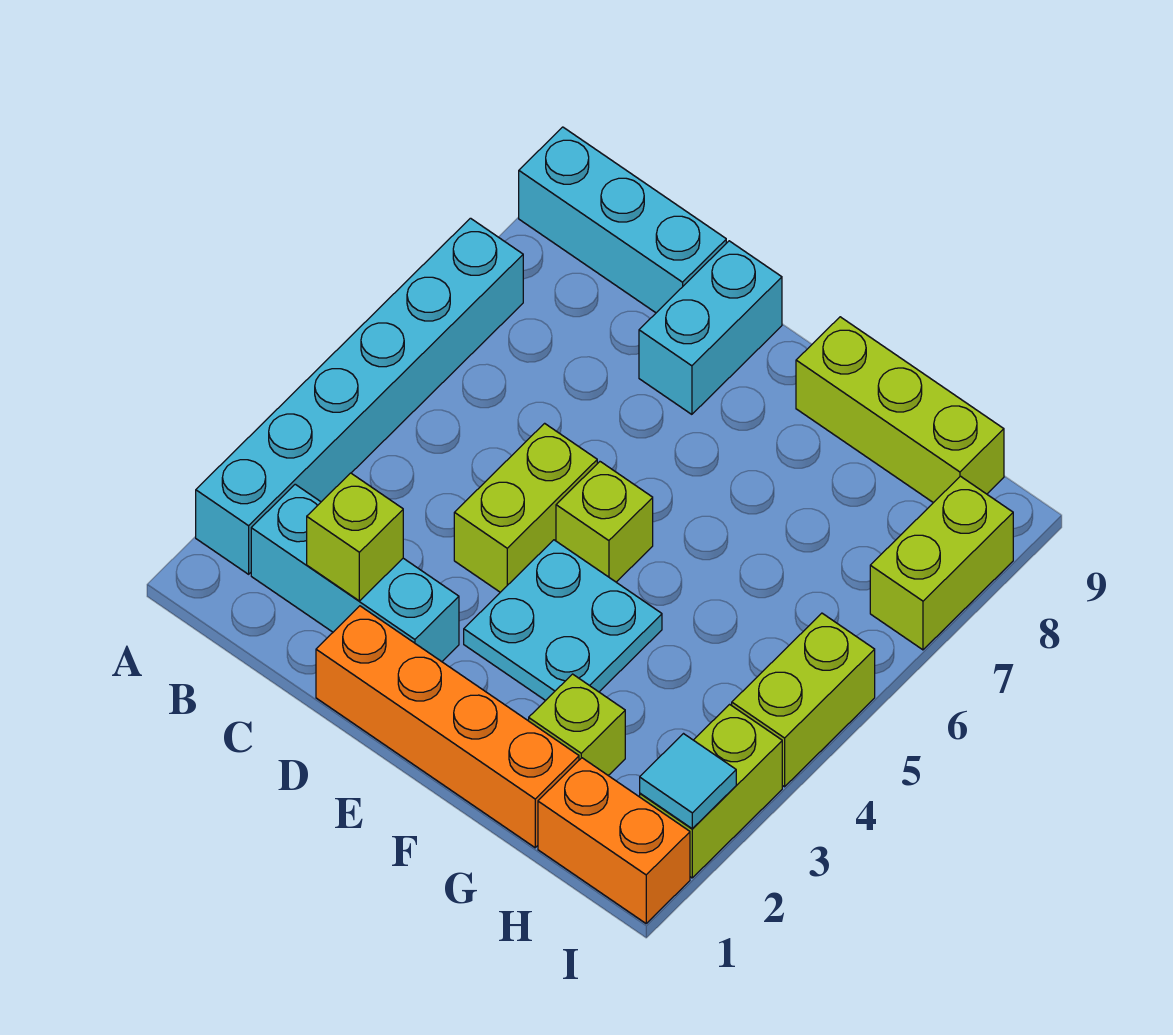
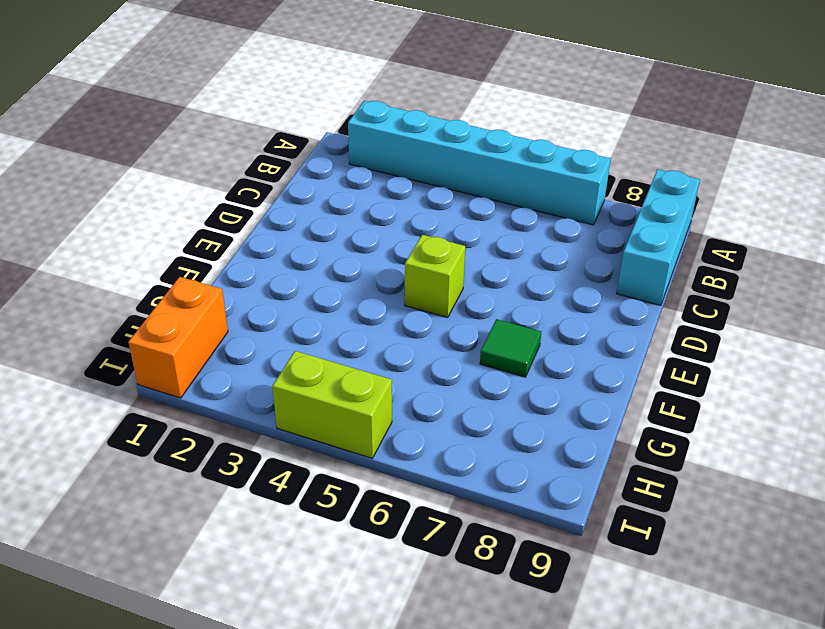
green tile F7 level 1 -> none
none -> cyan brick B2:D2 level 1
none -> orange brick D1:G1 level 1
none -> lime brick D4:D5 level 1

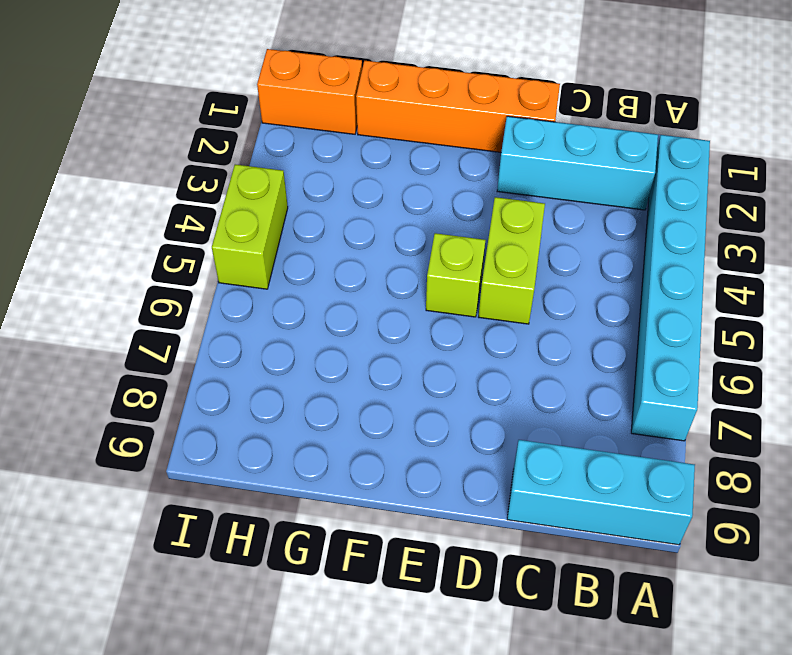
none -> cyan brick D8:D9 level 1
none -> cyan plate E3:F4 level 1
none -> lime brick F9:H9 level 1

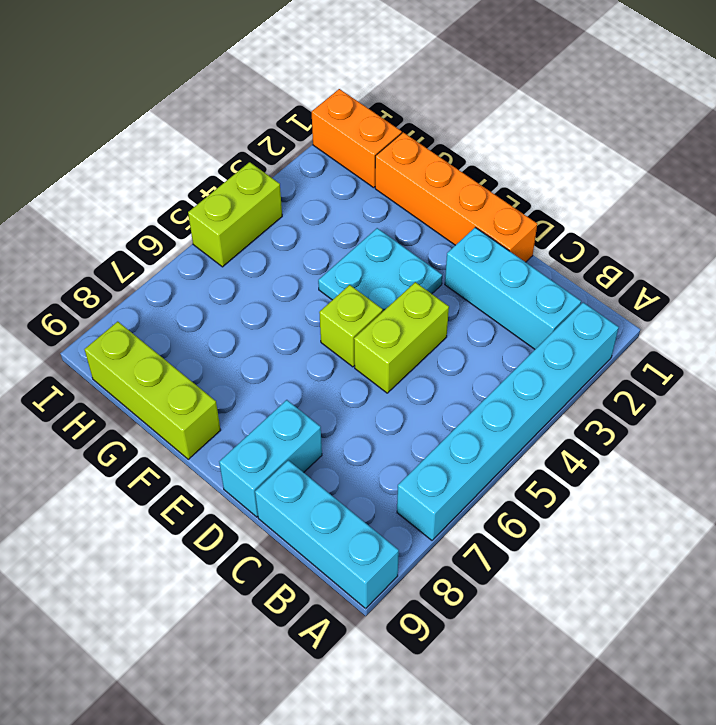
none -> lime brick G2 level 1
none -> lime brick I2:I3 level 1
none -> lime brick I7:I8 level 1

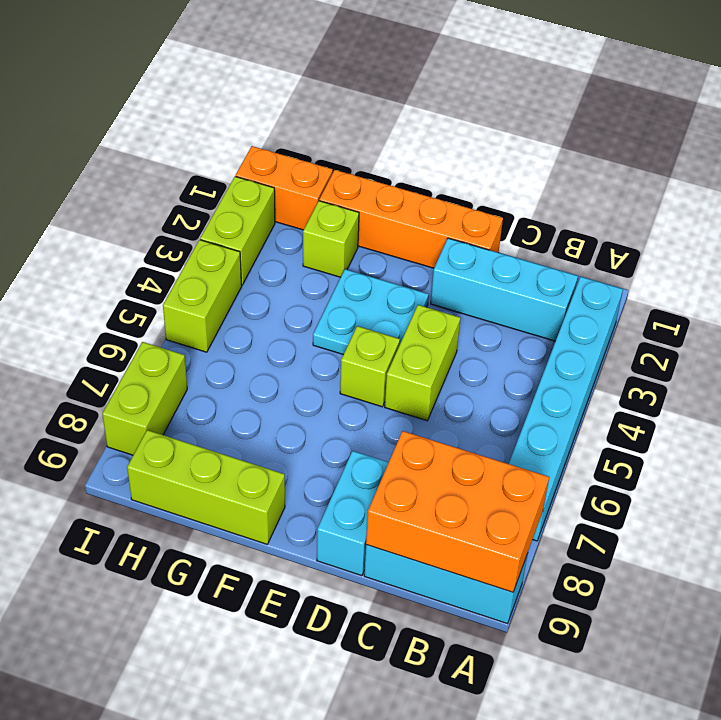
orange brick A8:C9 level 2 -> none
none -> lime brick C2 level 2
none -> cyan tile I2 level 2

